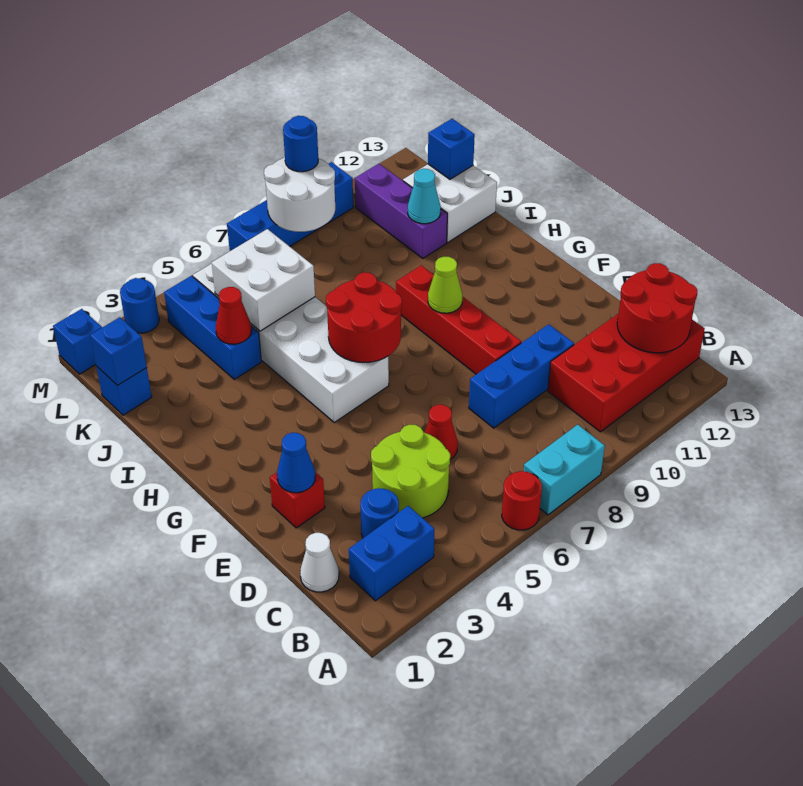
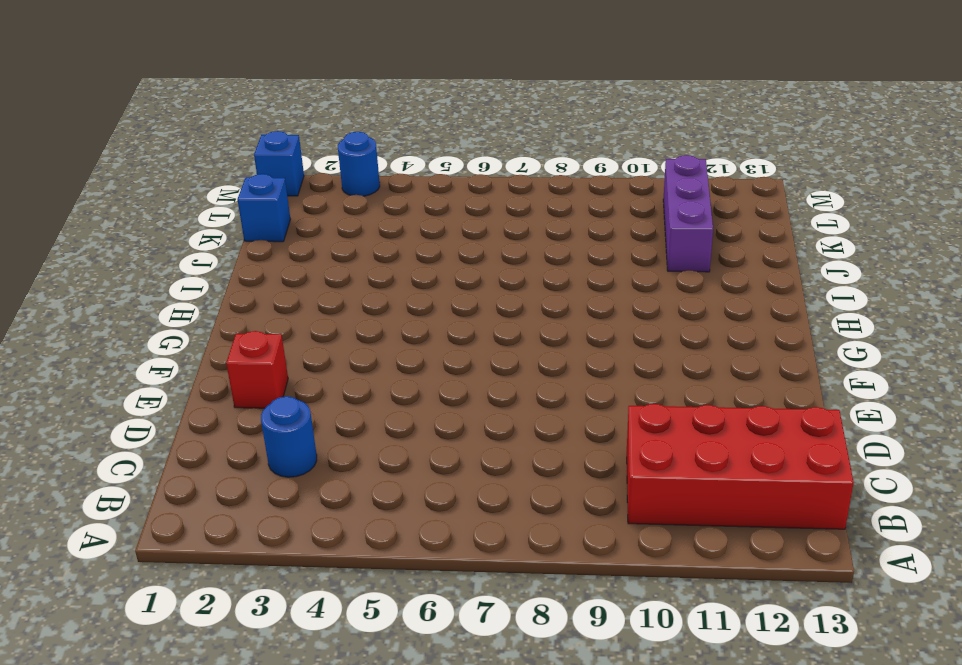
none -> red round brick A6 level 1
none -> cyan brick A7:A8 level 1
none -> blue brick B2:B3 level 1
none -> white cone C1 level 1

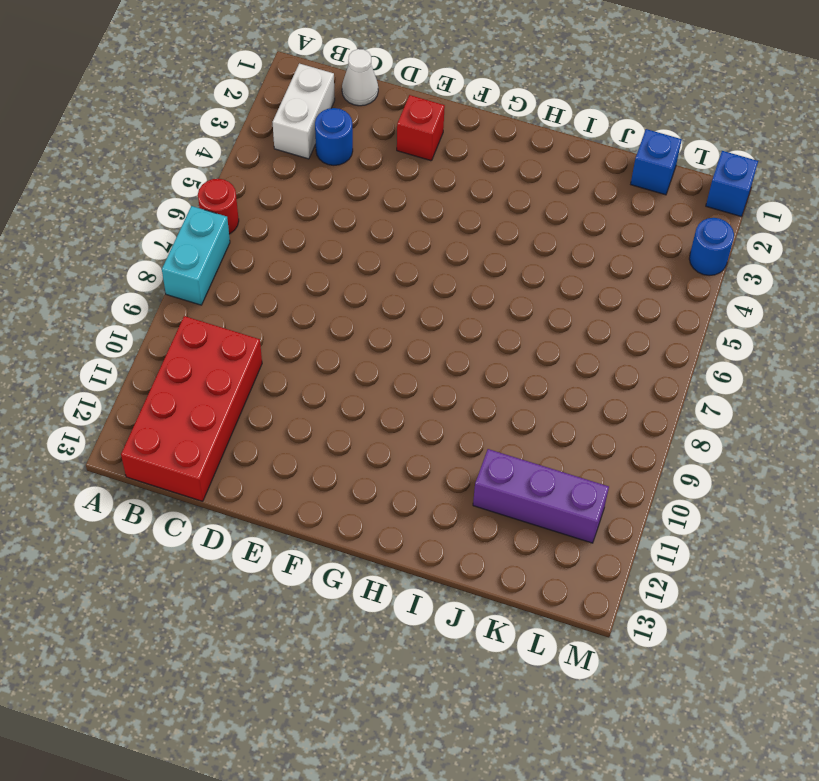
white brick B2:B3 level 1 -> blue brick B2:B3 level 1
none -> lime round brick C4:D5 level 1
none -> red cone D6 level 1
none -> blue brick D8:D10 level 1
none -> red brick E9:H9 level 1

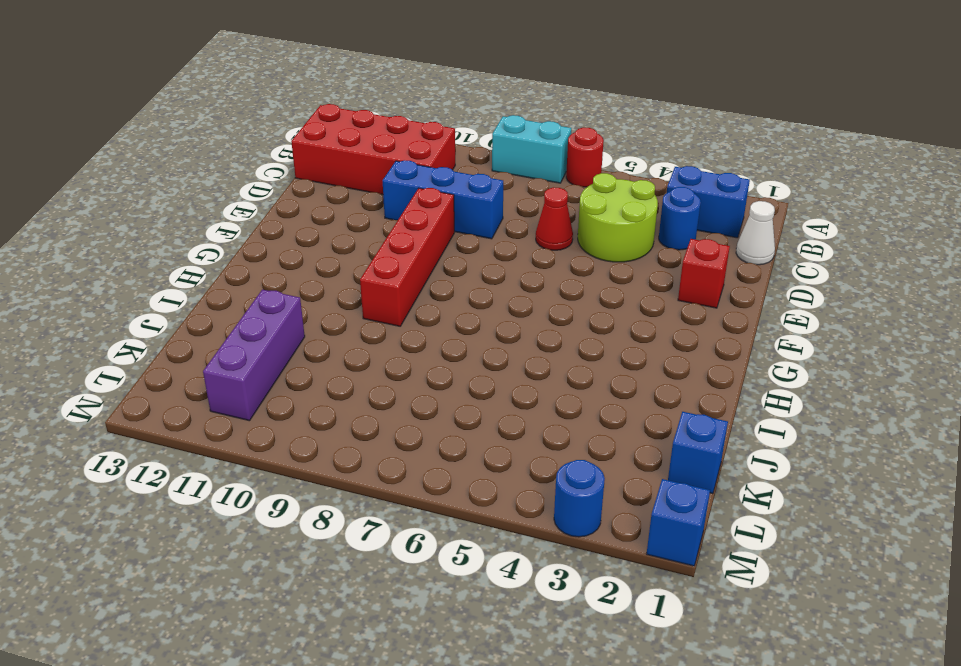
none -> white brick G5:L6 level 1
none -> blue brick J4:L4 level 1
none -> white brick J12:K13 level 1
none -> blue brick M7:M10 level 1

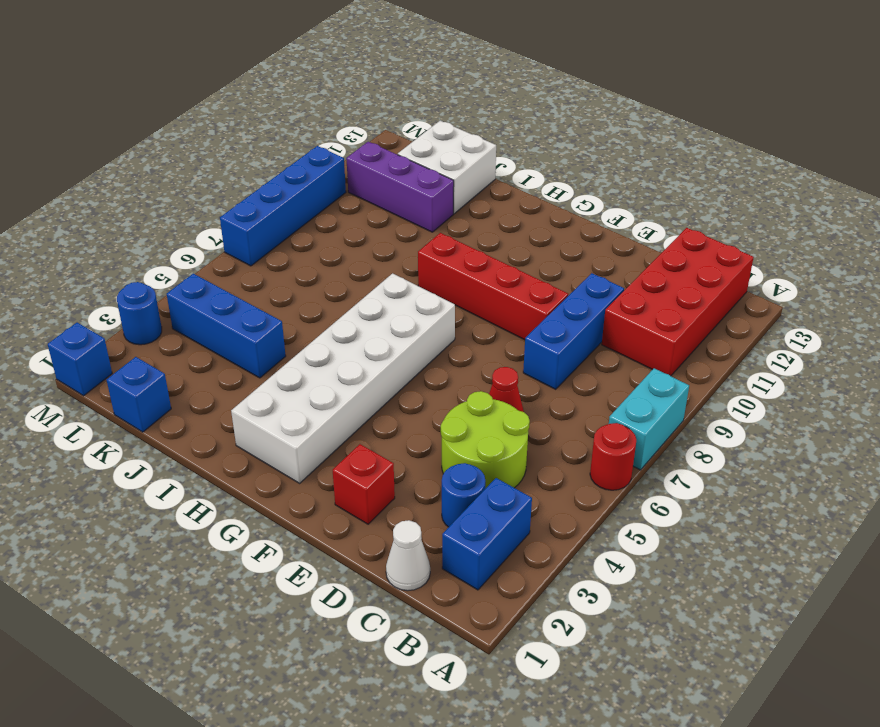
white brick G2:H7 level 1 -> white brick G5:L6 level 1
none -> red round brick B12:C13 level 2
none -> blue cone E2 level 2
none -> red round brick G6:H7 level 2
none -> lime cone G9 level 2

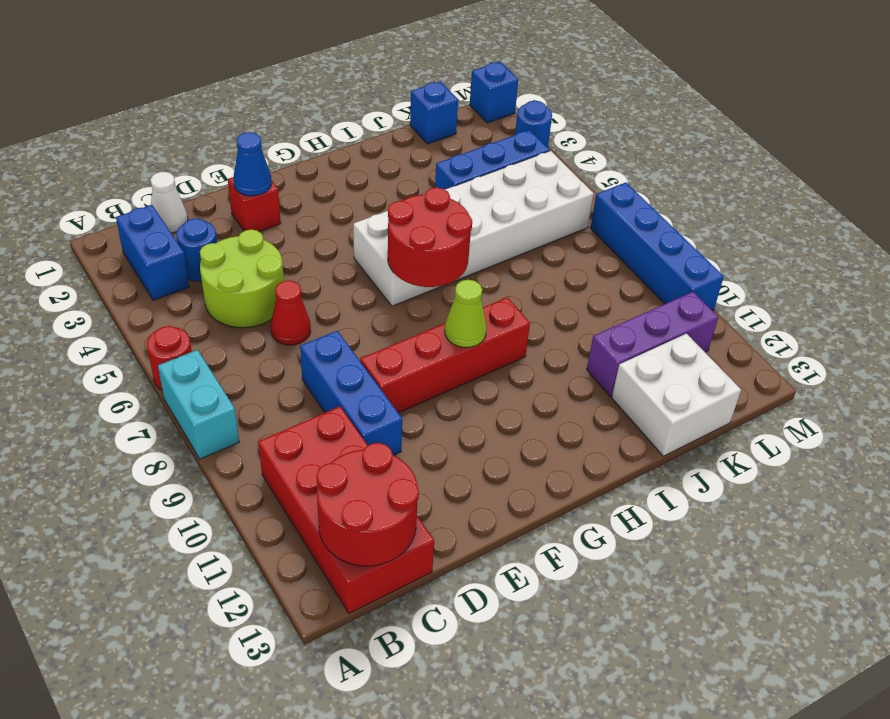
none -> red cone J4 level 2
none -> white brick J5:K6 level 2
none -> cyan cone J11 level 2
none -> blue brick K1 level 2

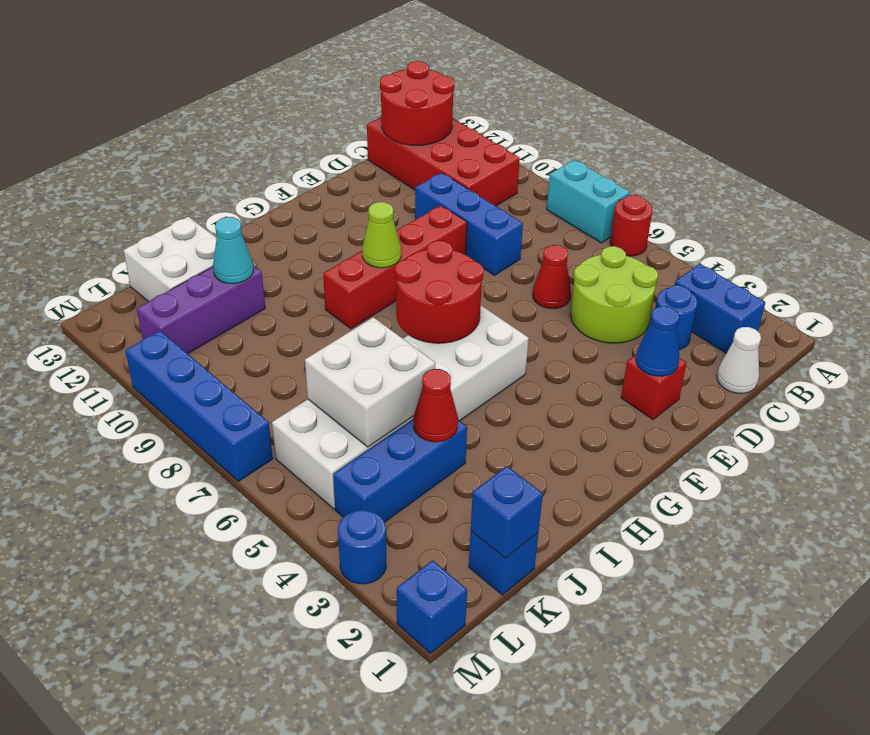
none -> blue brick K13 level 2
none -> white round brick L8:M9 level 2
none -> blue round brick M9 level 3

